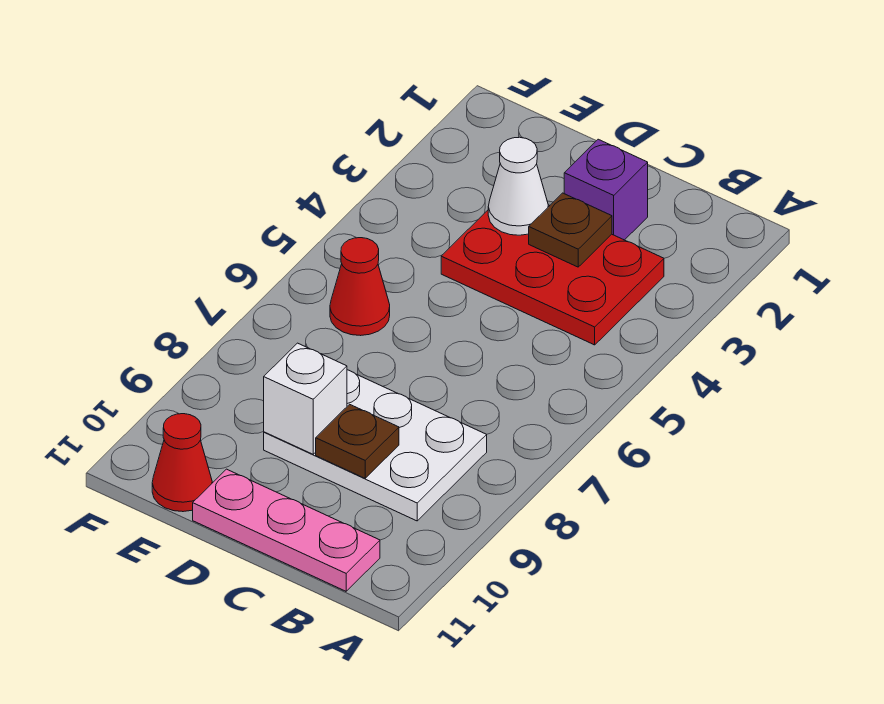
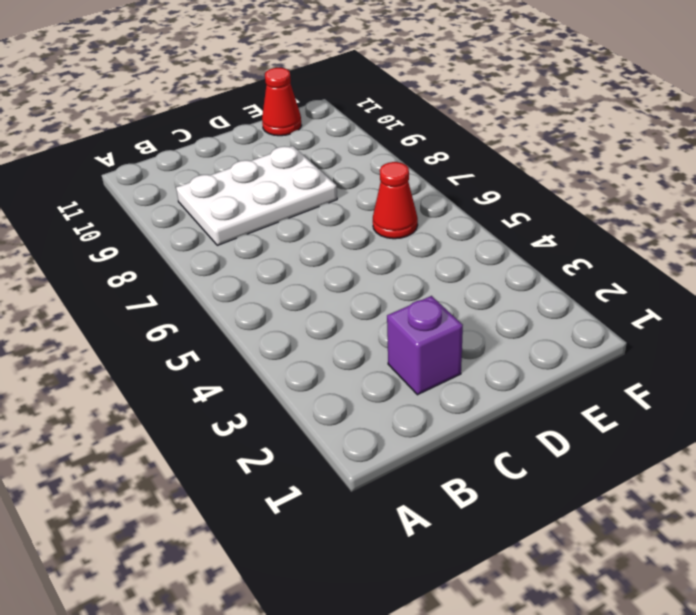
none -> red plate B3:D4 level 1
none -> pink plate B11:D11 level 1

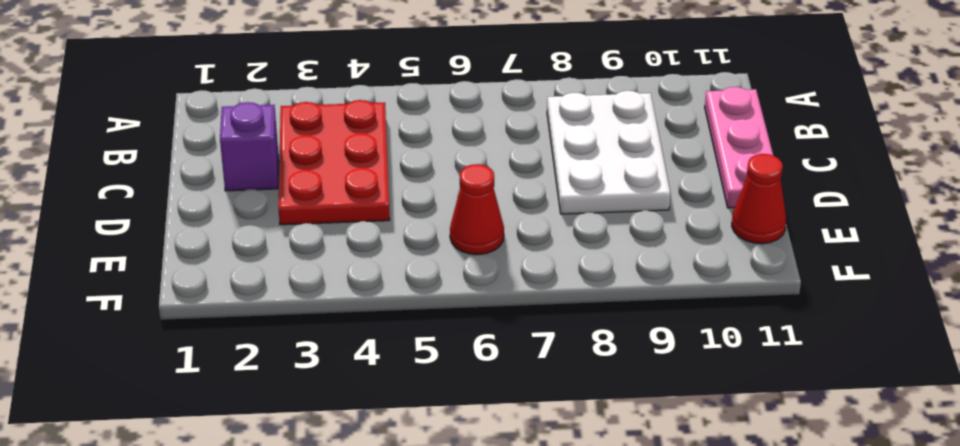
none -> brown plate C3 level 2
none -> brown plate C9 level 2

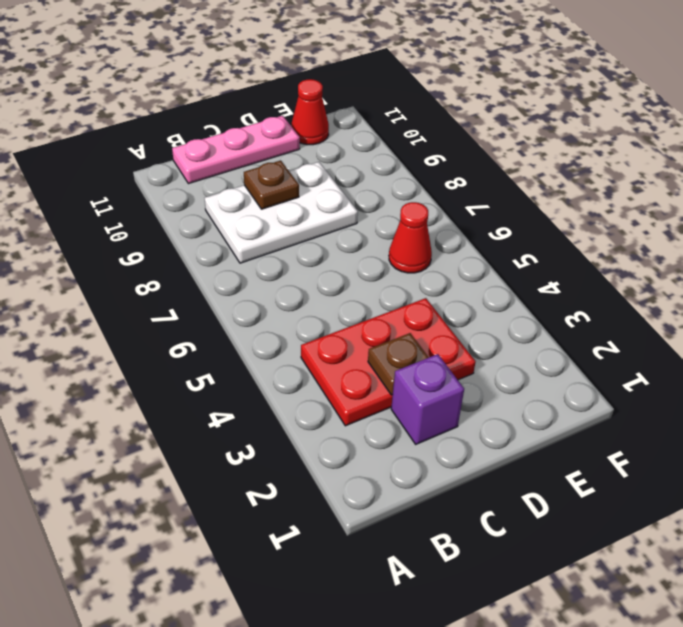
none -> white cone D3 level 2
none -> white brick D9 level 2

